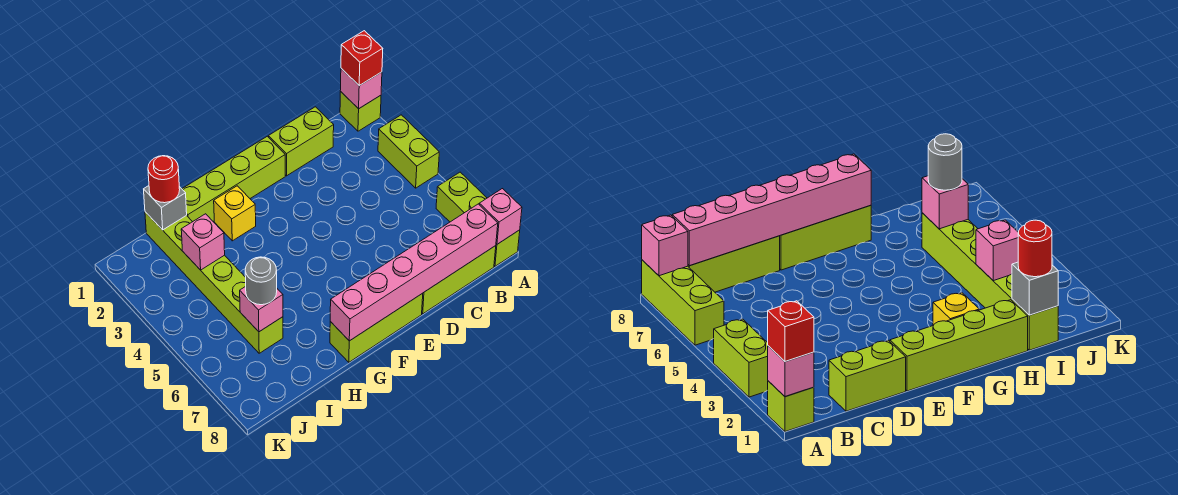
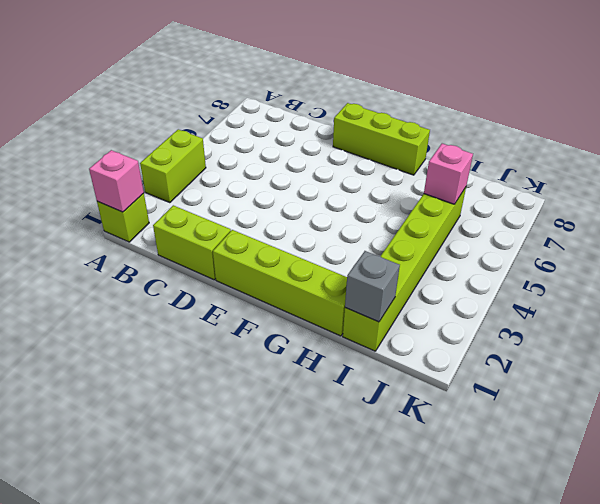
none -> lime brick A6:A8 level 1
none -> lime brick B8:D8 level 1
none -> yellow brick G2 level 1

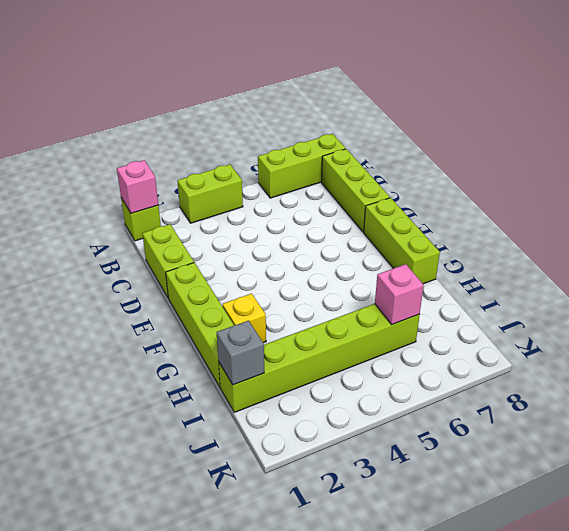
none -> pink brick A8 level 2
none -> pink brick B8:G8 level 2
none -> pink brick I3 level 2

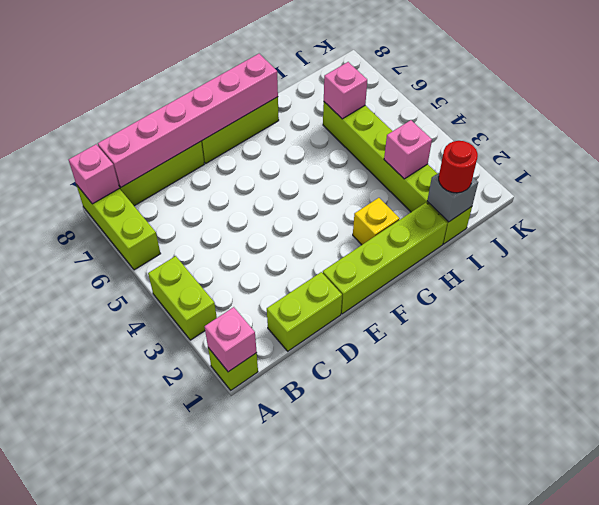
none -> red brick A1 level 3
none -> grey round brick I6 level 3

